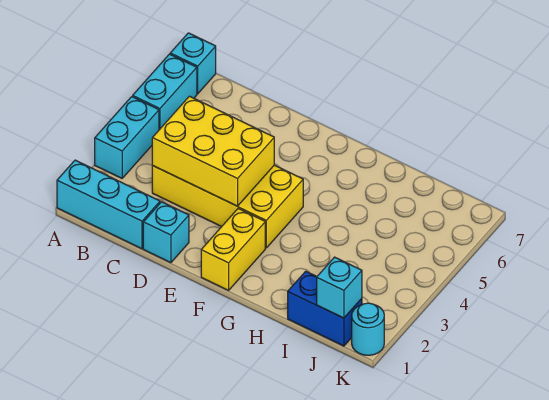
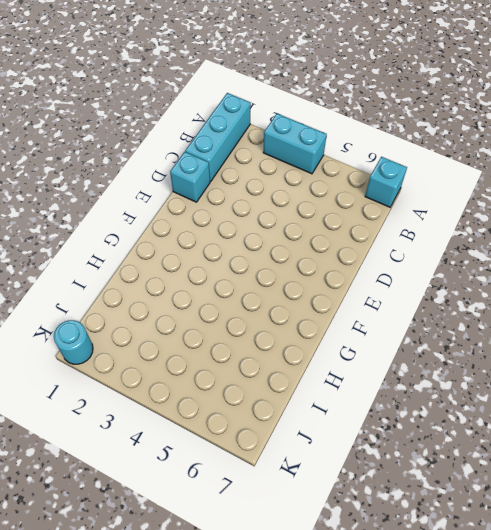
none -> cyan brick A5:A6 level 1
none -> yellow brick C3:F4 level 1

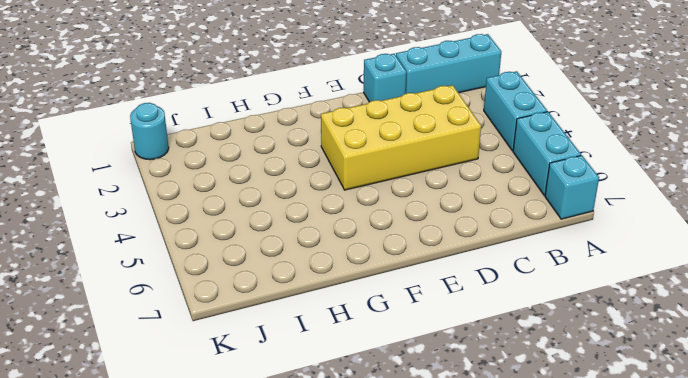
none -> yellow brick F1:F2 level 1
none -> blue brick I1:J1 level 1

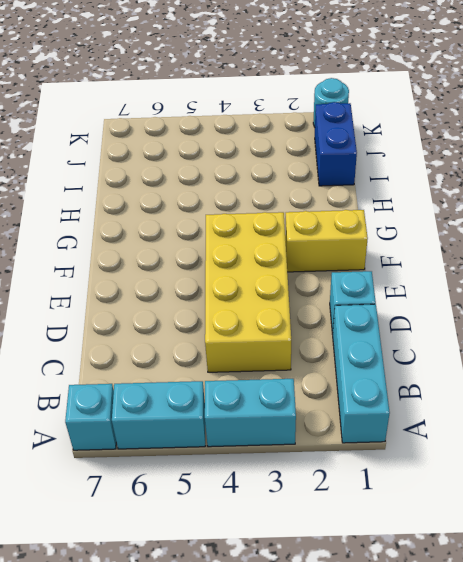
none -> yellow brick C3:E4 level 2
none -> cyan brick J1 level 2

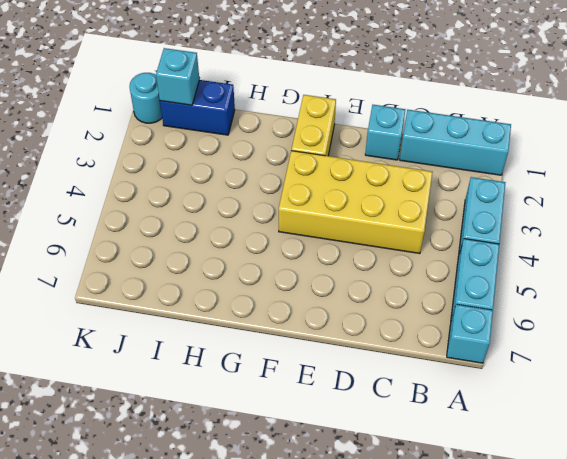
none -> yellow brick C3:E4 level 2

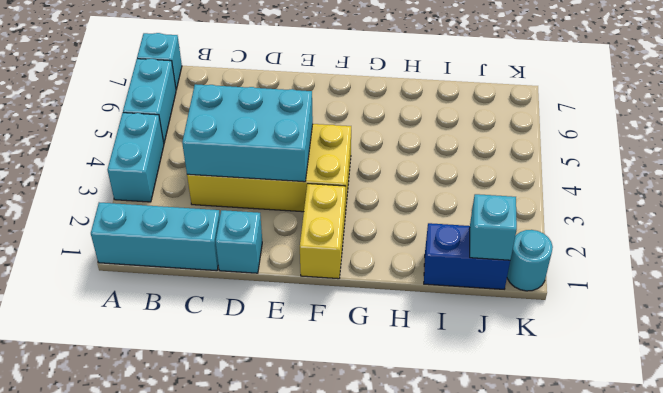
cyan brick C3:E4 level 2 -> yellow brick C3:E4 level 2

